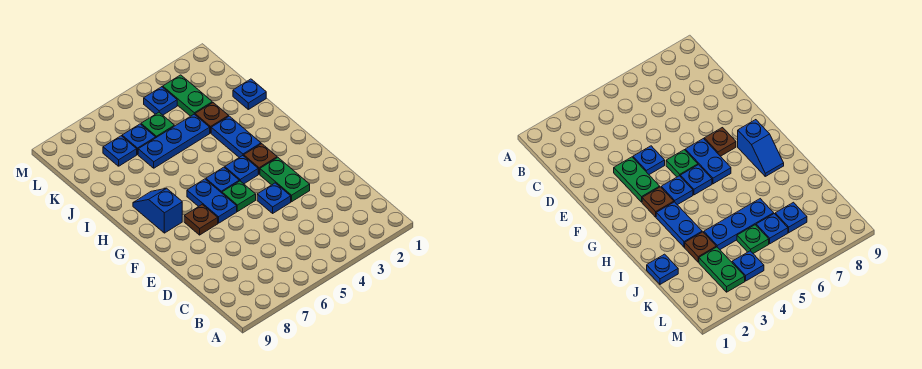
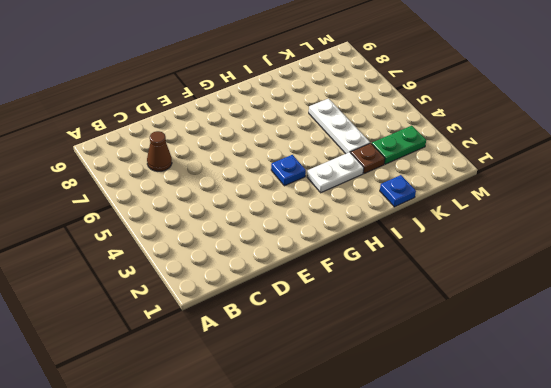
brown cone C7 level 1 -> none
white plate H3:I3 level 1 -> blue plate H3:I3 level 1
white plate J4:J6 level 1 -> blue plate J4:J6 level 1
none -> green plate E3:F3 level 1
none -> blue plate E4 level 1
none -> green plate F5 level 1

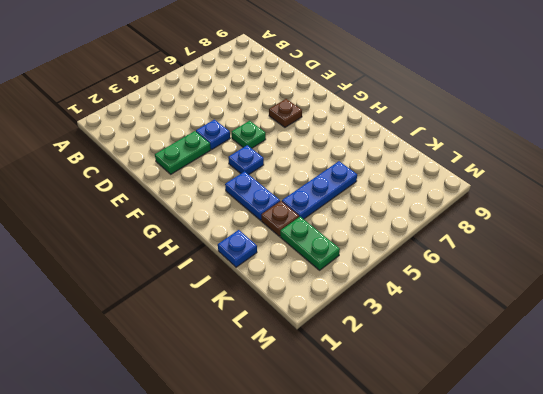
green plate E2:E3 level 1 -> green plate E3:F3 level 1
none -> blue plate F6:G6 level 1
none -> brown plate G3 level 1
none -> blue plate G5 level 1

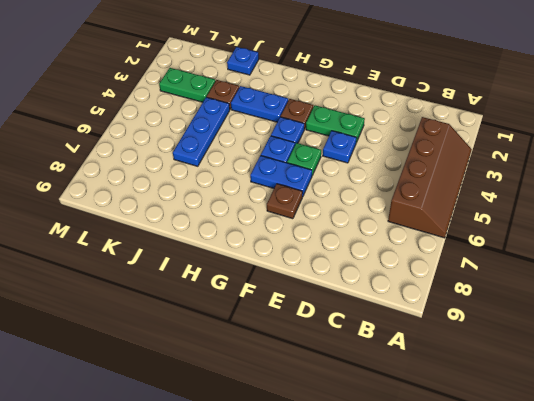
brown slope A3:B6 level 1 top B -> none
none -> blue slope G8:H8 level 1 top G
none -> green plate K5 level 1
none -> blue plate K6 level 1

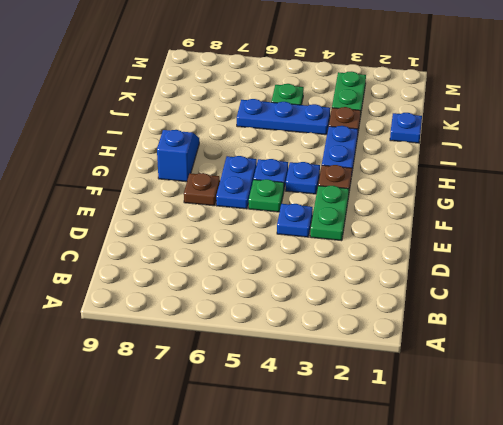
none -> blue plate K6 level 1
none -> blue plate K7 level 1
none -> blue plate L4 level 1

